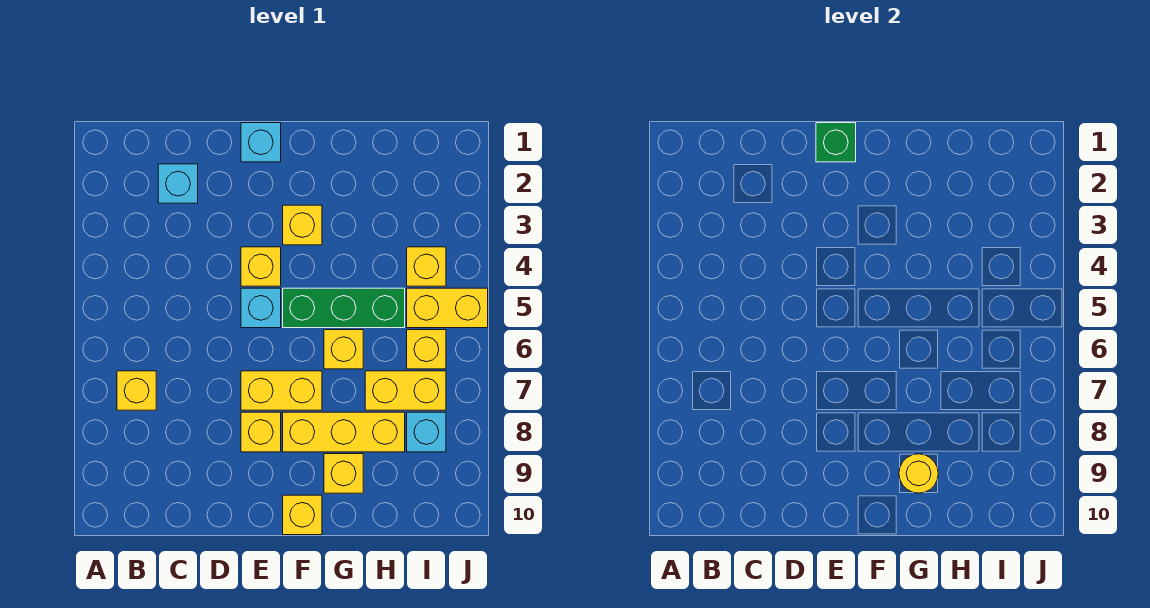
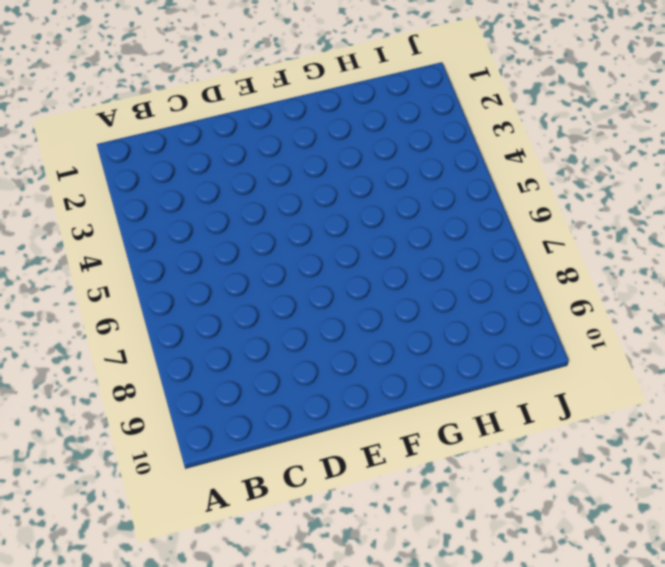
none -> yellow brick B7 level 1
none -> cyan brick C2 level 1
none -> cyan brick E1 level 1

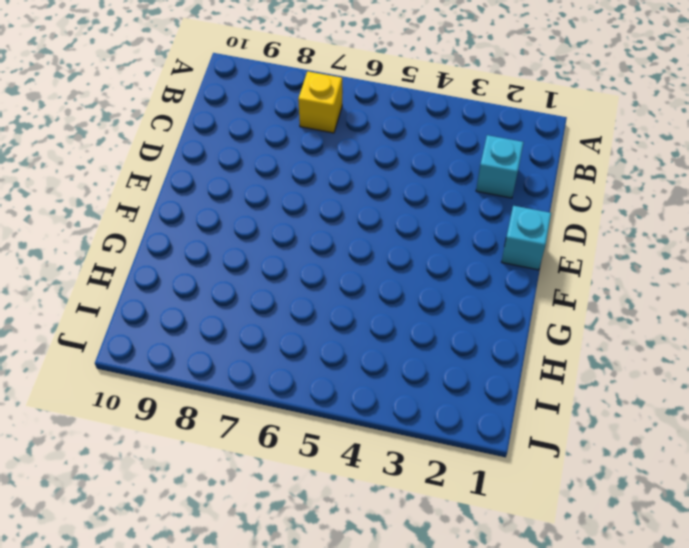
none -> yellow brick E4 level 1
none -> cyan brick E5 level 1
none -> yellow brick E7:F7 level 1

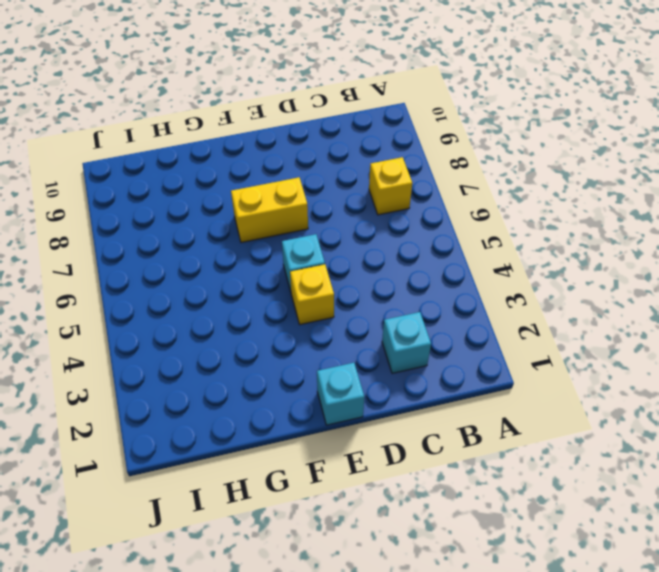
none -> yellow brick E8 level 1
none -> yellow brick F3 level 1
none -> green brick F5:H5 level 1

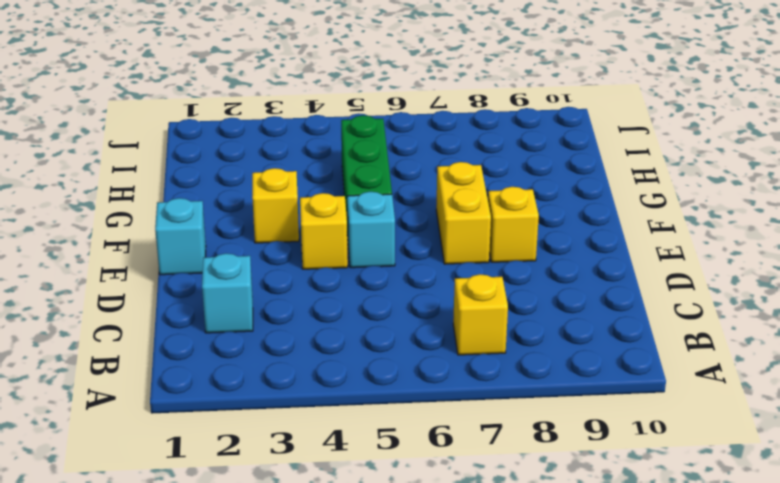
none -> yellow brick F8:H8 level 1
none -> yellow brick F10 level 1
none -> yellow brick G6 level 1

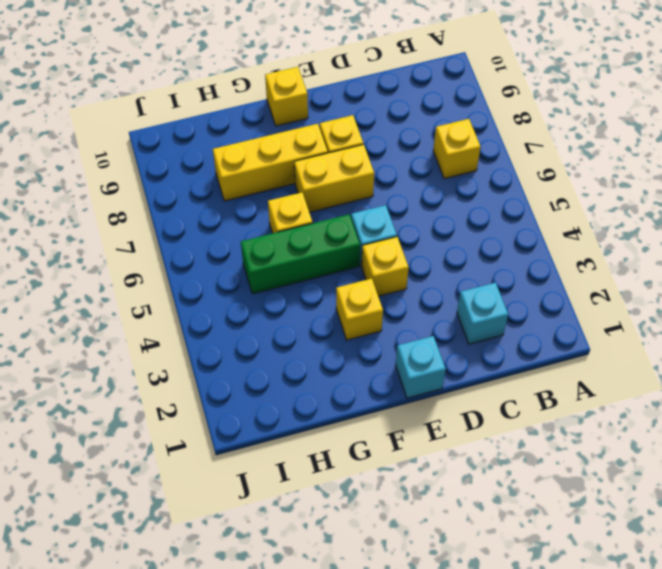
none -> yellow brick G9 level 1
none -> yellow brick H7:I7 level 1
none -> yellow brick I4 level 1

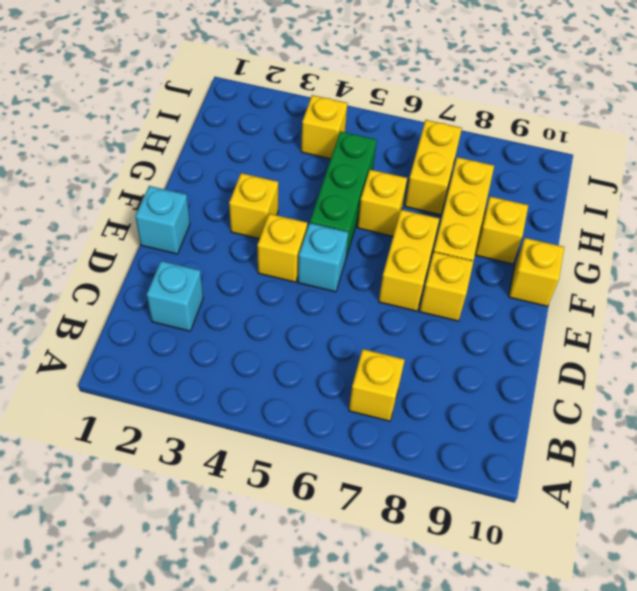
none -> yellow brick I5:J5 level 1
none -> yellow brick I6 level 1
none -> cyan brick I8 level 1

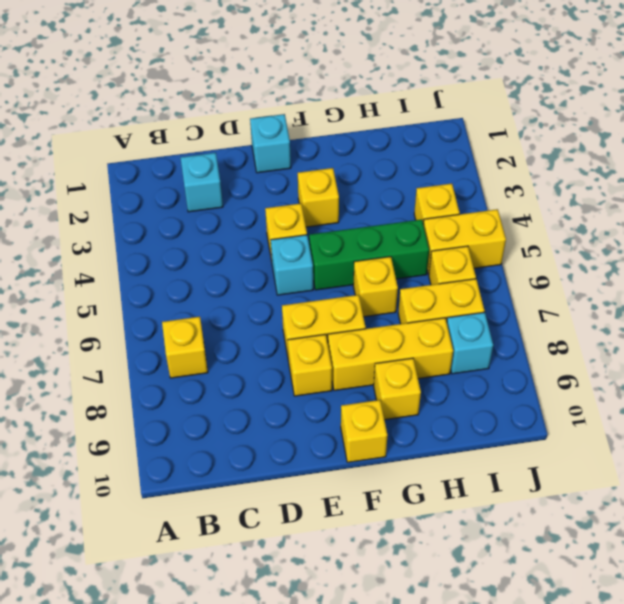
none -> green brick E1 level 2
none -> yellow round brick G9 level 2

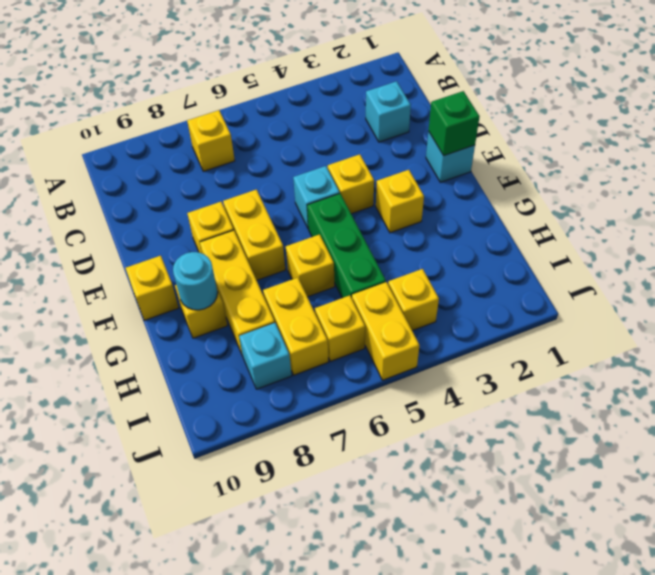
cyan round brick G9 level 2 -> yellow round brick G9 level 2

